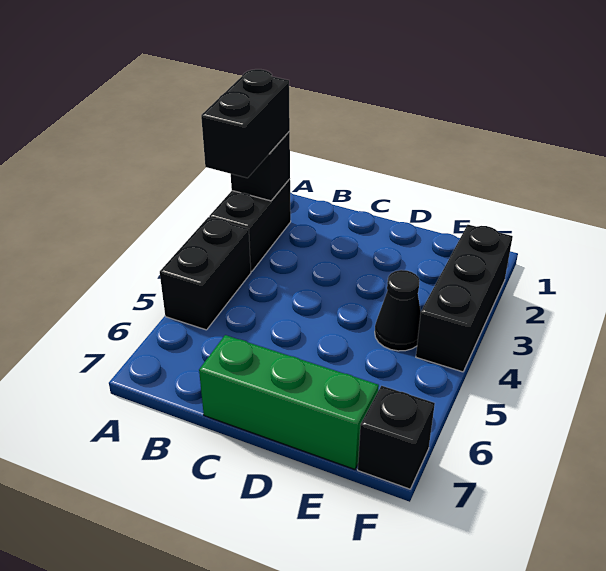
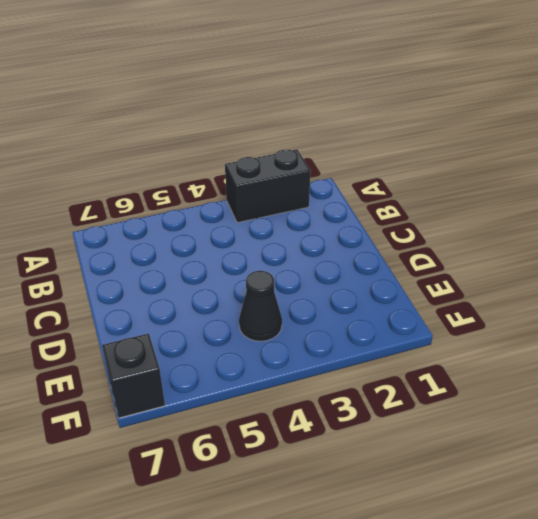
none -> black brick A4:A5 level 1
none -> green brick C7:E7 level 1

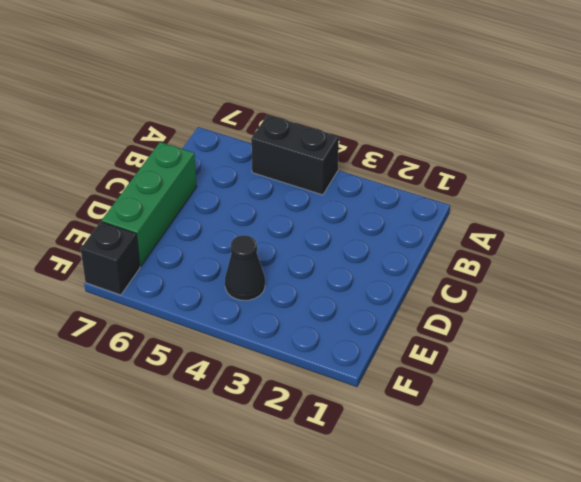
none -> black brick A2:A3 level 1
none -> black brick F2:F4 level 1

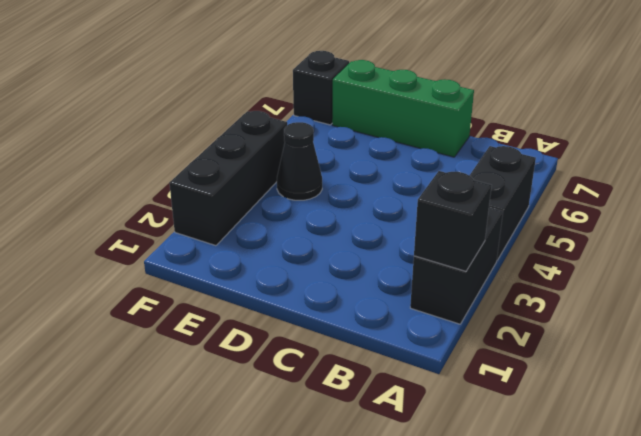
none -> black brick A2:A3 level 3

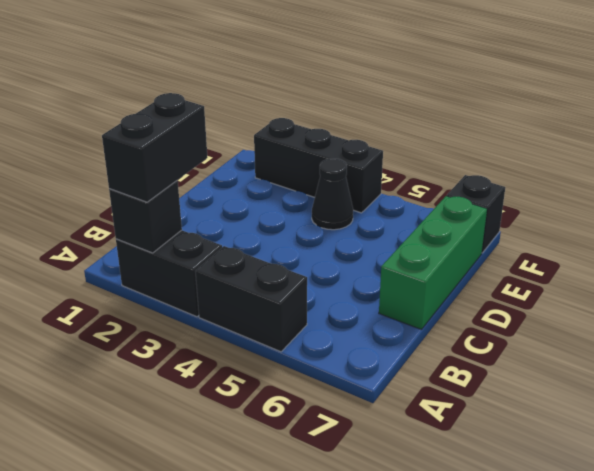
black brick A2:B2 level 3 -> black brick A2:A3 level 3

